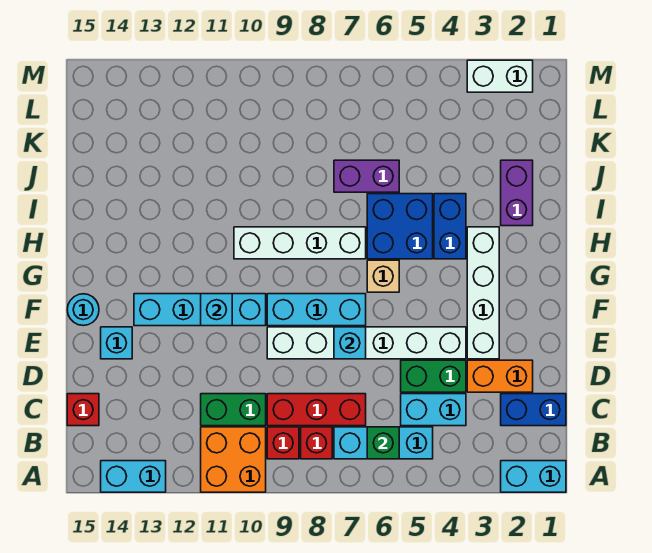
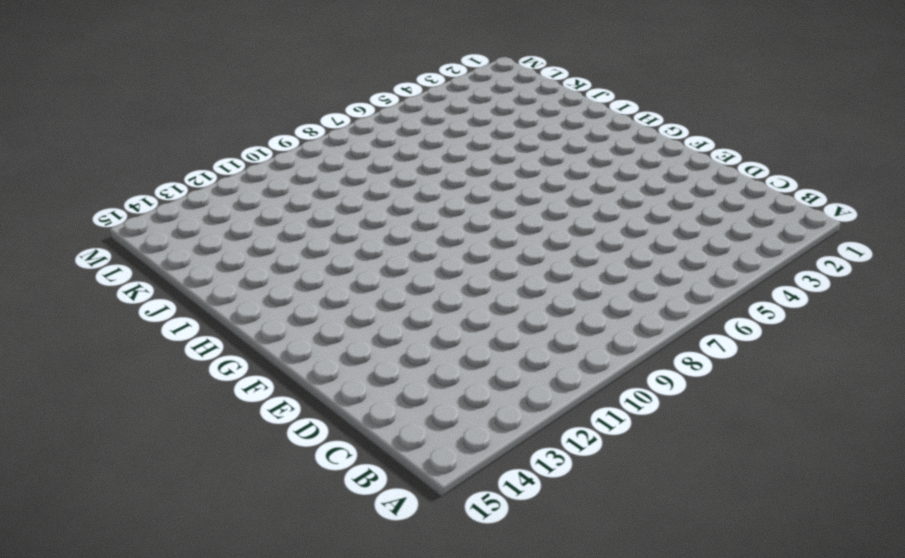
none -> cyan brick A1:A2 level 1
none -> orange brick A10:B11 level 1
none -> cyan brick A13:A14 level 1

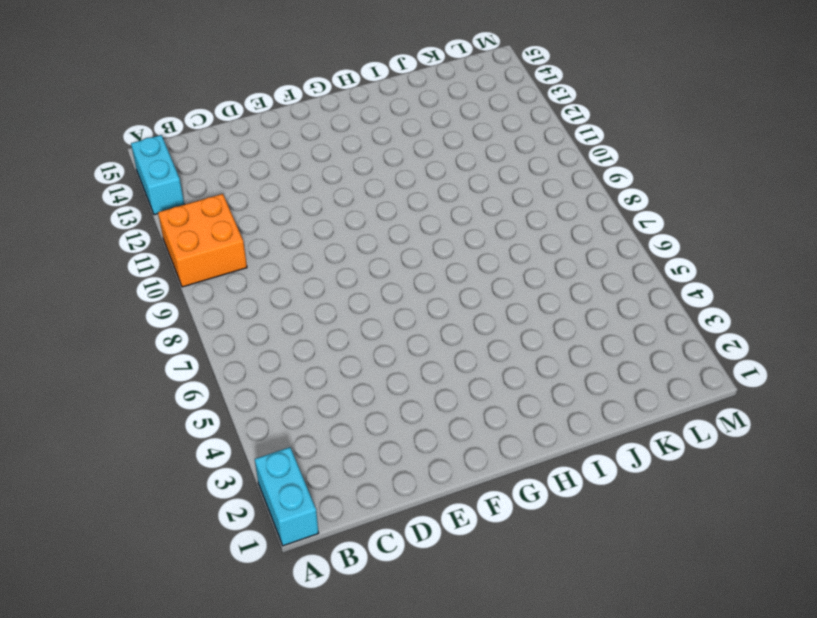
none -> cyan brick B5:B7 level 1
none -> red brick B8 level 1
none -> red brick B9 level 1

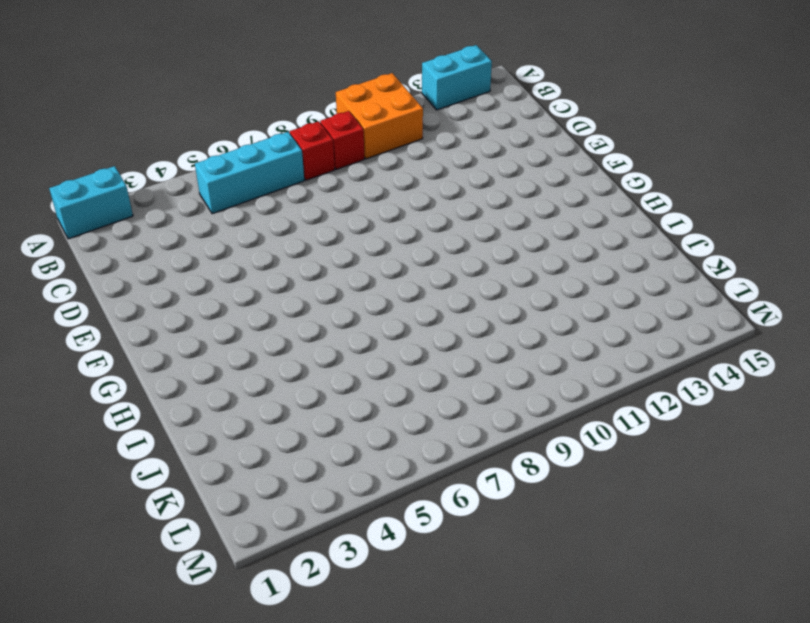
none -> blue brick C1:C2 level 1
none -> cyan brick C4:C5 level 1
none -> red brick C7:C9 level 1

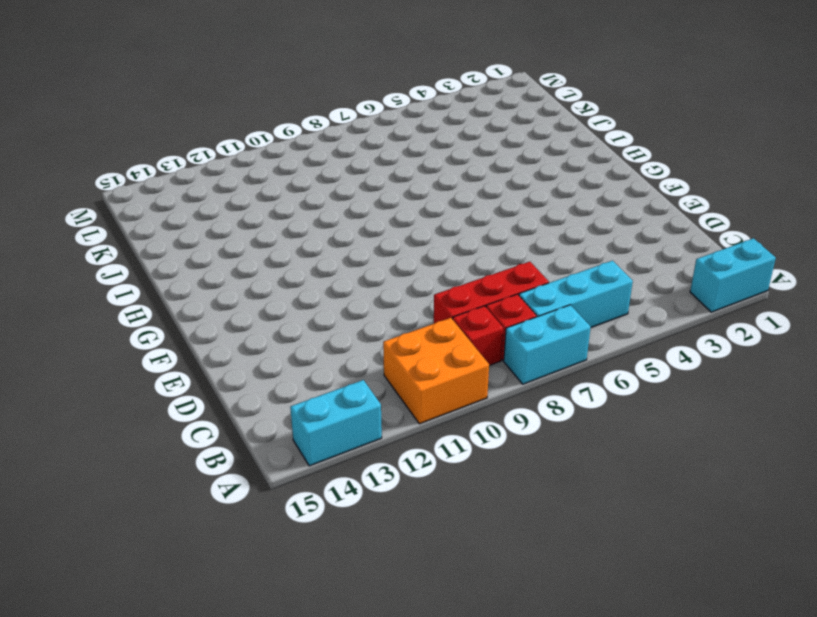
cyan brick A7:A8 level 1 -> cyan brick C4:C5 level 1
none -> blue brick C1:C2 level 1
none -> green brick C10:C11 level 1
none -> red brick C15 level 1

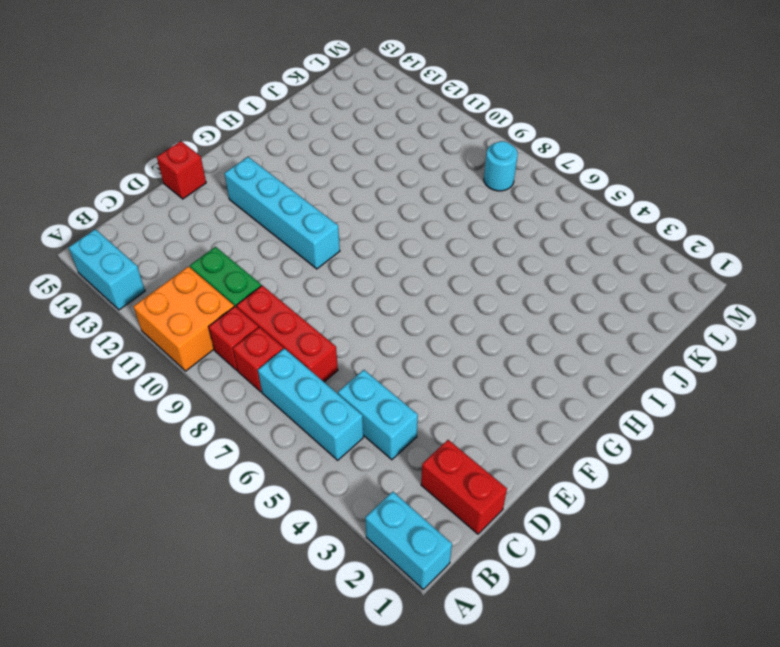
red brick C1:C2 level 1 -> blue brick C1:C2 level 1
red brick E15 level 1 -> red brick C15 level 1
cyan round brick L8 level 1 -> cyan round brick F15 level 1
none -> orange brick D2:D3 level 1
none -> green brick D4:D5 level 1
none -> white brick E3:H3 level 1

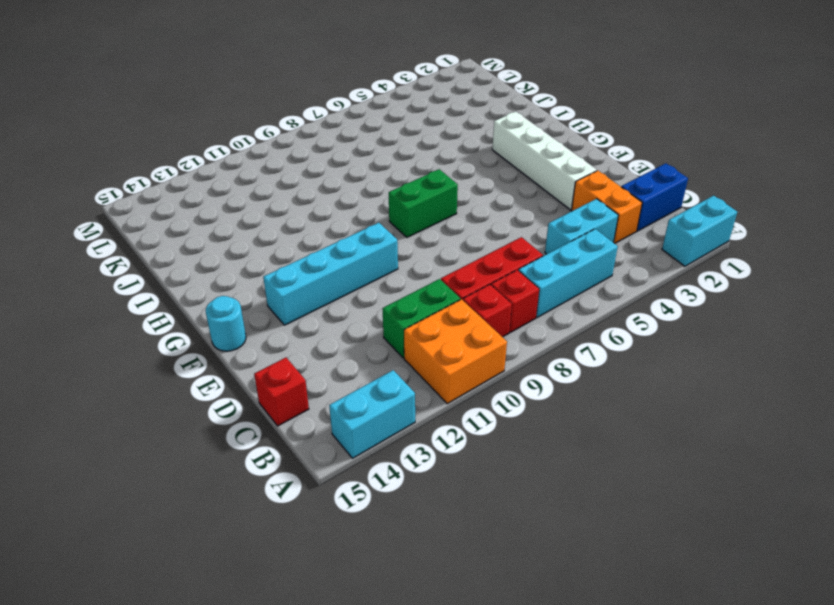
orange brick C3:D3 level 1 -> orange brick D2:D3 level 1
green brick G7:G8 level 1 -> green brick D4:D5 level 1
none -> white brick E4:E9 level 1
none -> cyan brick E14 level 1
none -> cyan brick F7:F9 level 1

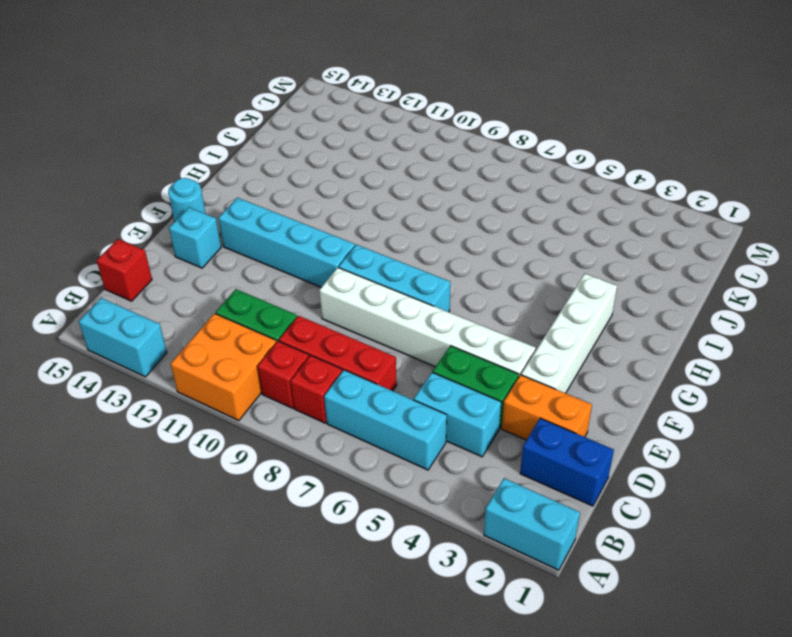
none -> tan brick G6 level 1
none -> blue brick H4:I4 level 1
none -> blue brick H5:I6 level 1

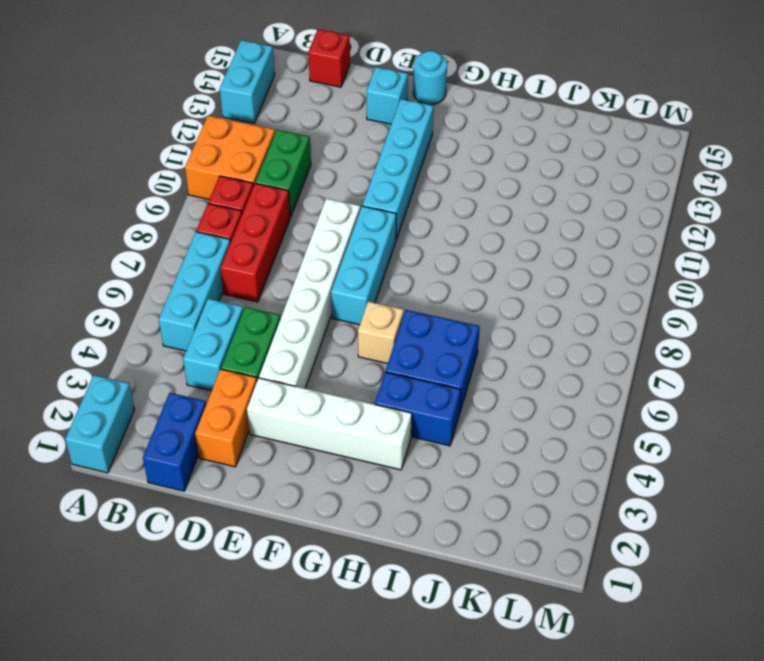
none -> white brick H7:H10 level 1
none -> purple brick I2:J2 level 1
none -> purple brick J6:J7 level 1

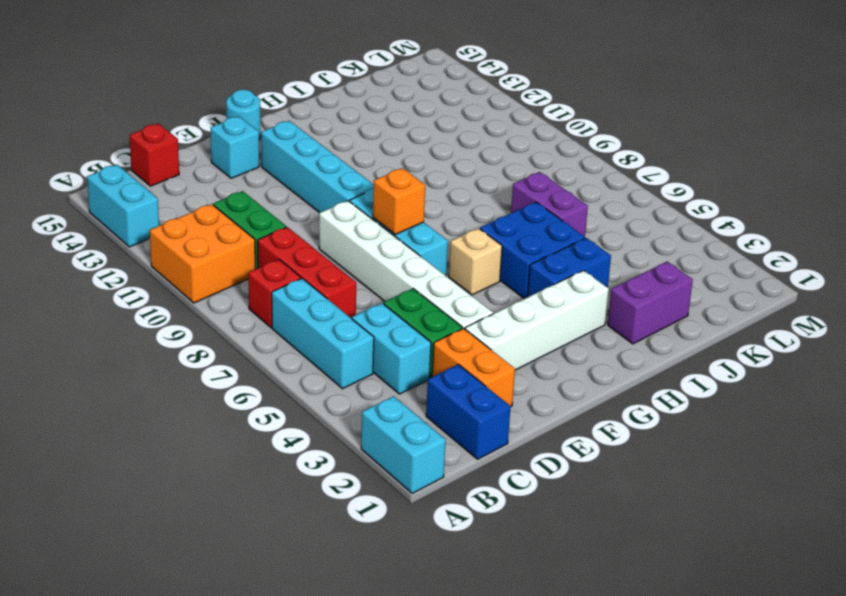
orange brick F8 level 2 -> none
none -> red brick B9 level 1
none -> white brick H7:H10 level 1
none -> white brick M2:M3 level 1

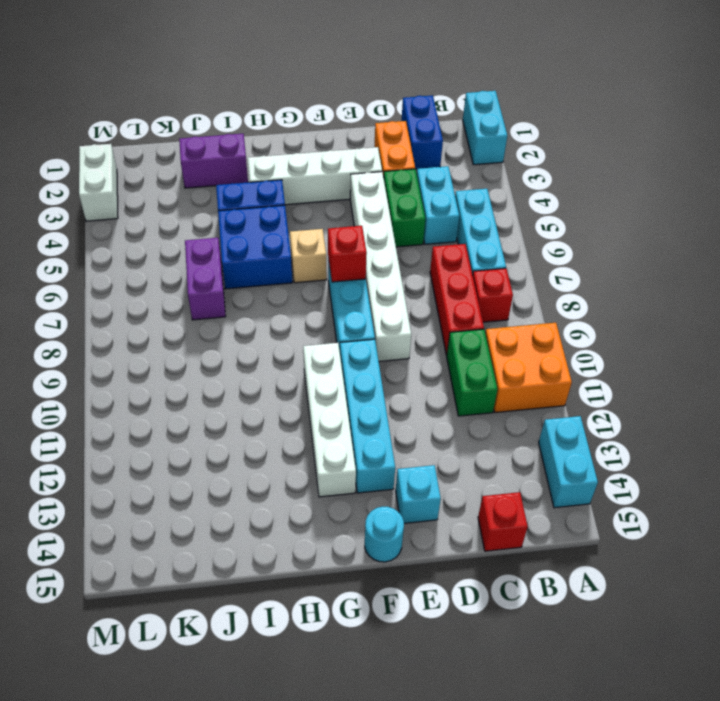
red brick F7 level 2 -> red brick B9 level 1
white brick G10:G13 level 1 -> white brick H7:H10 level 1
none -> green brick B6 level 2
none -> cyan brick E7 level 2
none -> cyan brick F11 level 2

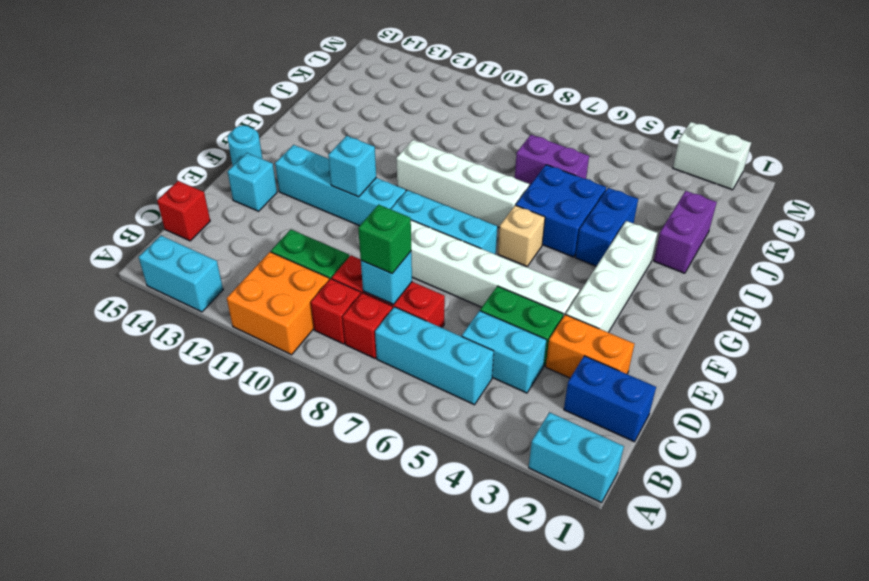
cyan brick C8 level 2 -> cyan brick E7 level 2
green brick C8 level 3 -> green brick B6 level 2

